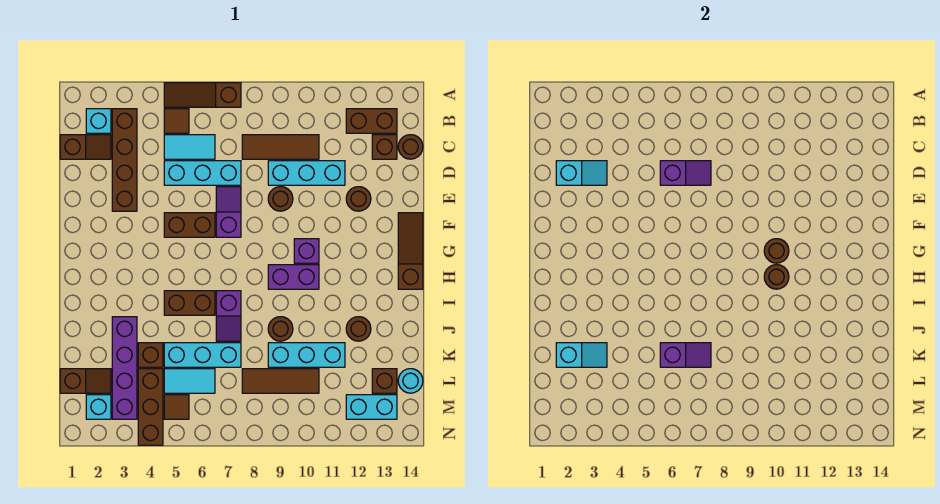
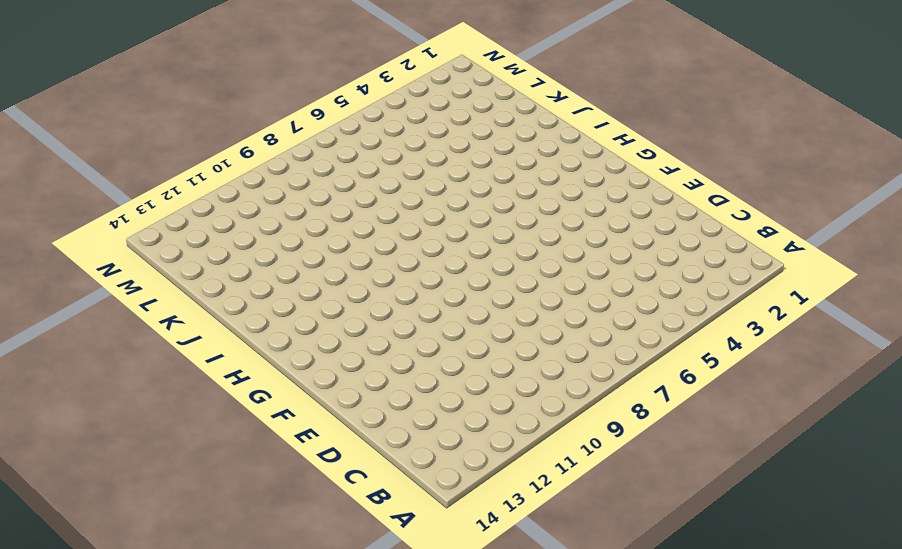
none -> brown slope A5:A7 level 1 top 7
none -> cyan brick B2 level 1
none -> brown brick B3:E3 level 1
none -> brown tile B5 level 1

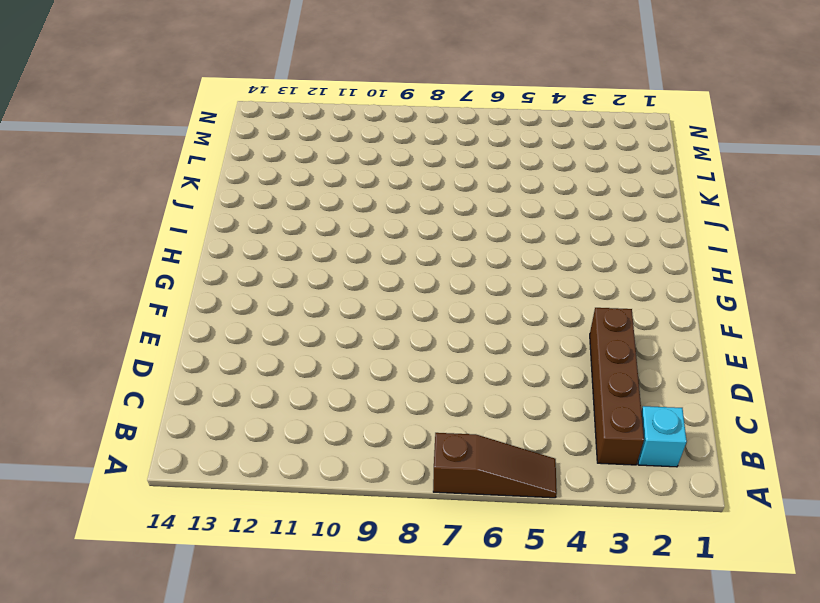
none -> brown tile B5 level 1
none -> brown brick B12:B13 level 1
none -> brown slope C1:C2 level 1 top 1
none -> cyan tile C5:C6 level 1

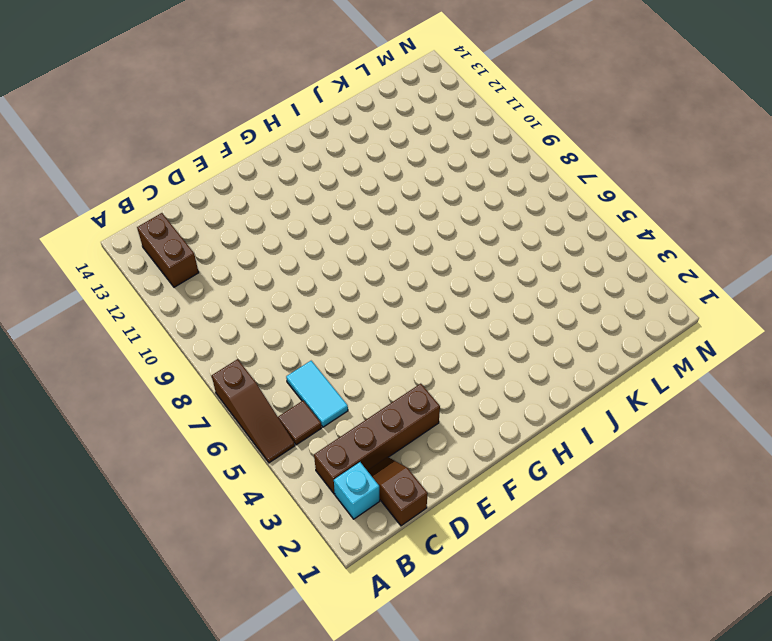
none -> brown tile C8:C10 level 1
none -> brown brick C13 level 1
none -> brown round brick C14 level 1
none -> cyan brick D5:D7 level 1

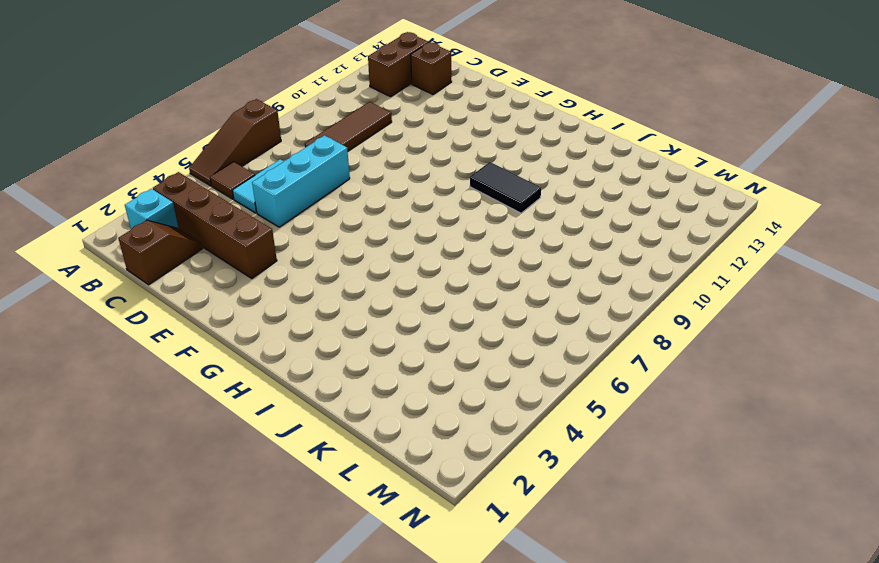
black tile H10:I10 level 1 -> purple brick H9:H10 level 1
none -> brown round brick C14 level 1
none -> cyan brick D9:D11 level 1
none -> purple slope E7:F7 level 1 top F
none -> brown round brick E9 level 1

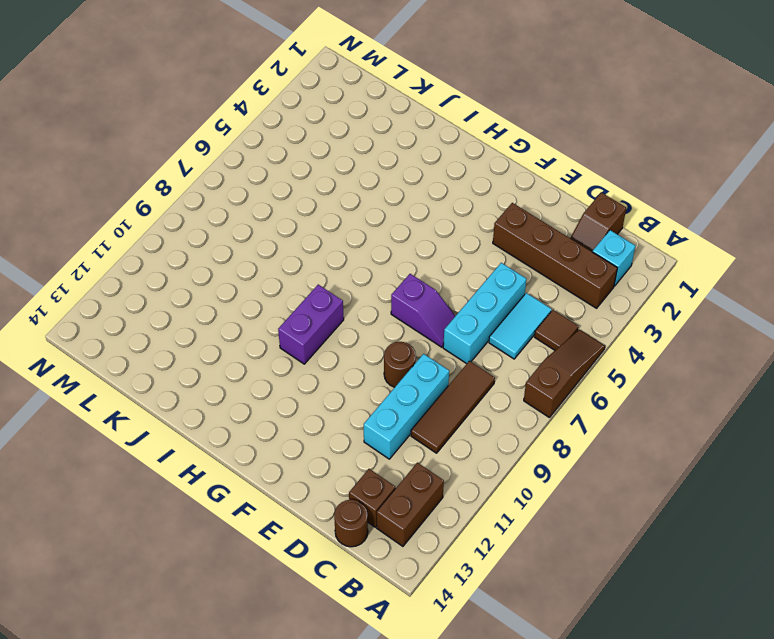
none -> brown round brick E12 level 1
none -> brown brick F5:F6 level 1
none -> brown slope F14:H14 level 1 top H
none -> purple brick G10 level 1

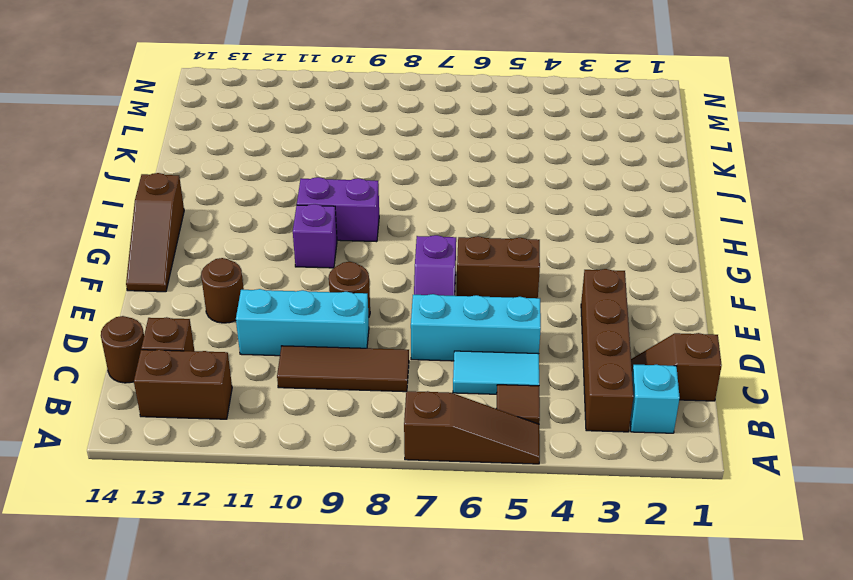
none -> brown brick I5:I6 level 1
none -> purple slope I7:J7 level 1 top I
none -> purple brick J3:M3 level 1
none -> brown round brick J9 level 1

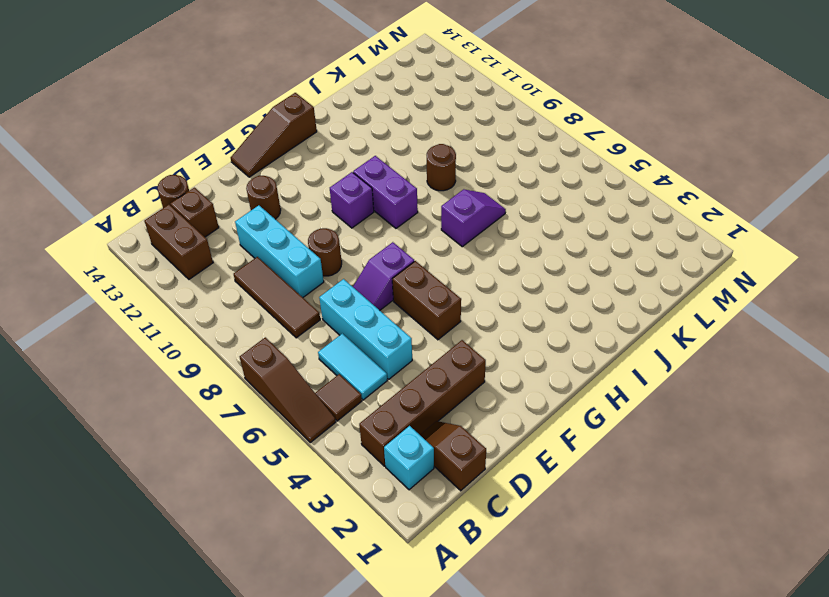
none -> brown brick I5:I6 level 1
none -> purple brick J3:M3 level 1
none -> brown round brick J12 level 1
none -> brown brick K4 level 1

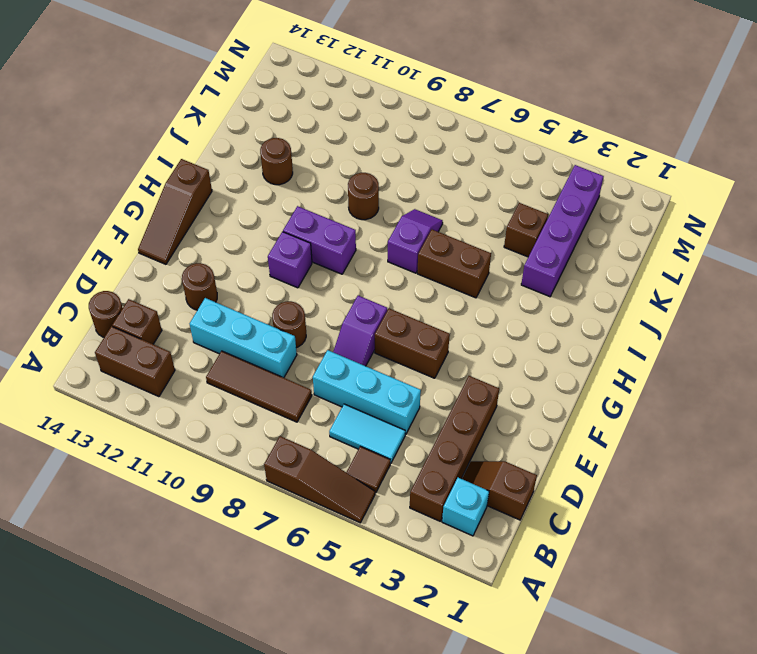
none -> cyan brick K5:K7 level 1
none -> cyan brick K9:K11 level 1
none -> brown slope L1:L2 level 1 top 1
none -> brown brick L4:N4 level 1

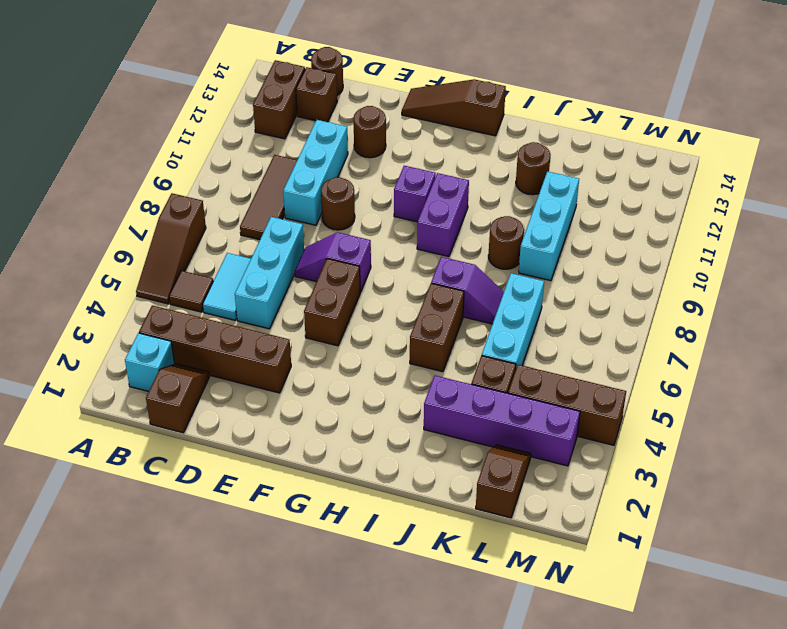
none -> cyan tile L5:L6 level 1
none -> brown tile L8:L10 level 1
none -> brown brick L13 level 1
none -> cyan round brick L14 level 1

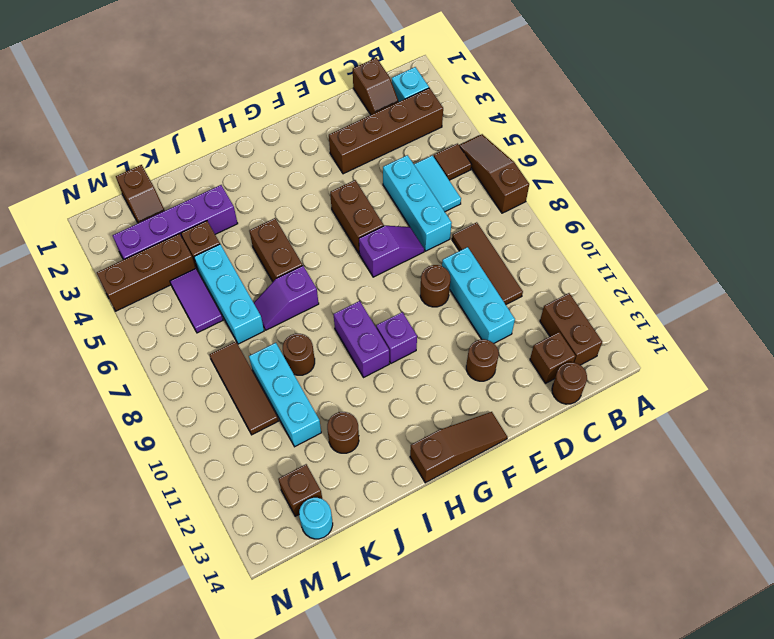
purple tile L5:L6 level 1 -> cyan tile L5:L6 level 1
none -> cyan brick M2 level 1
none -> brown tile M5 level 1
none -> cyan brick M12:M13 level 1
none -> cyan slope D2:D3 level 2 top 2

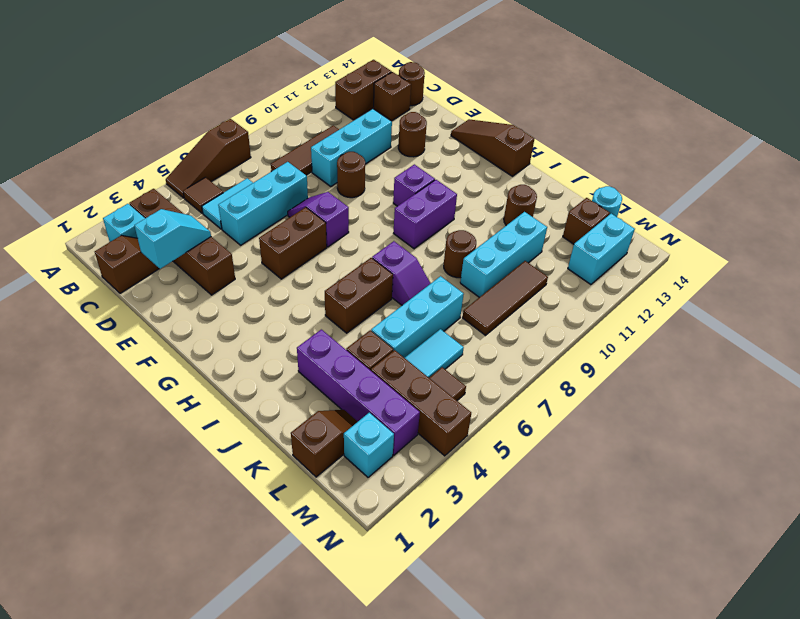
none -> purple slope D6:D7 level 2 top 6
none -> brown round brick G10 level 2
none -> brown round brick H10 level 2
none -> cyan slope K2:K3 level 2 top 2

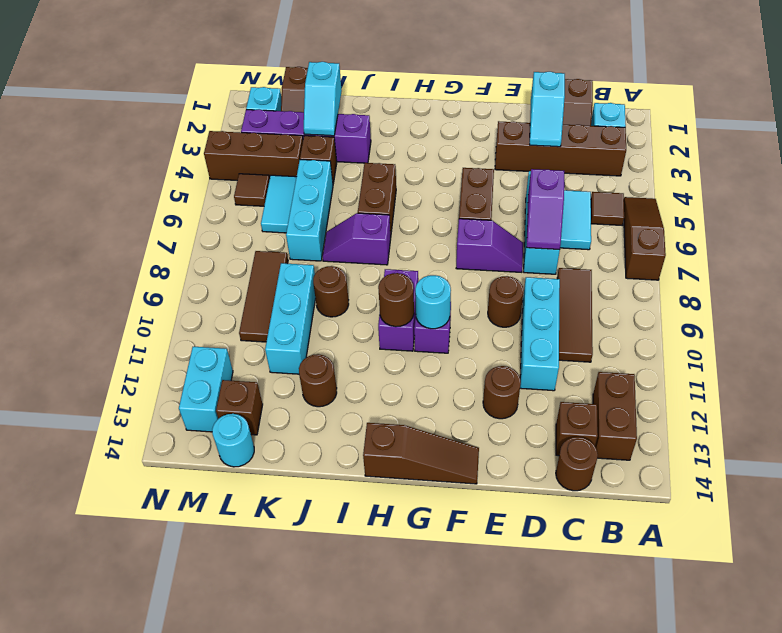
cyan round brick G10 level 2 -> brown round brick G10 level 2
none -> purple slope K6:K7 level 2 top 6

